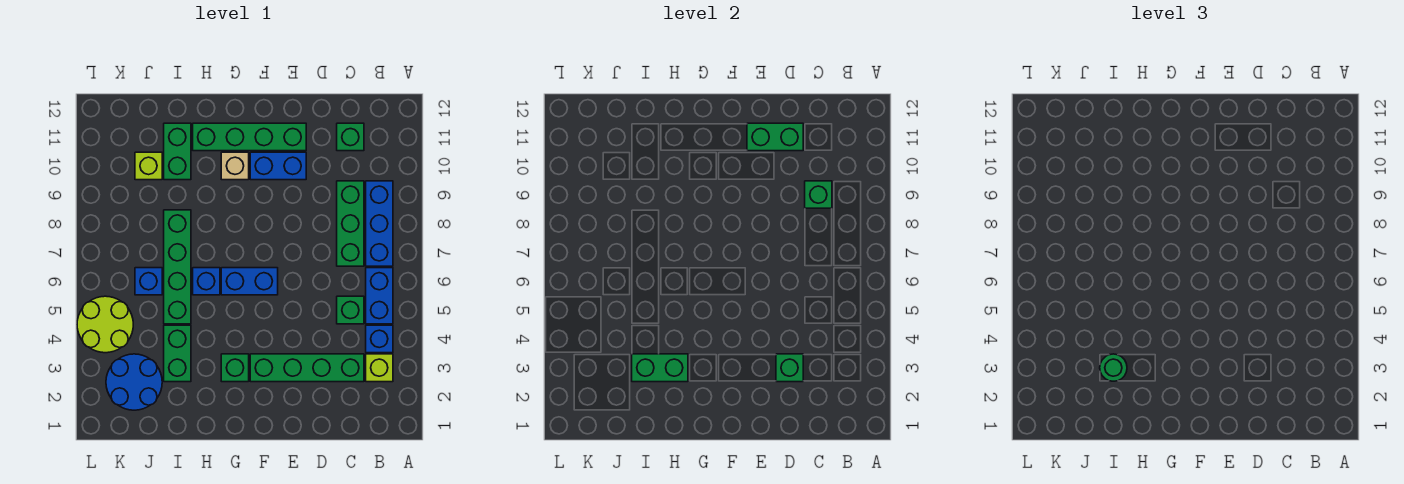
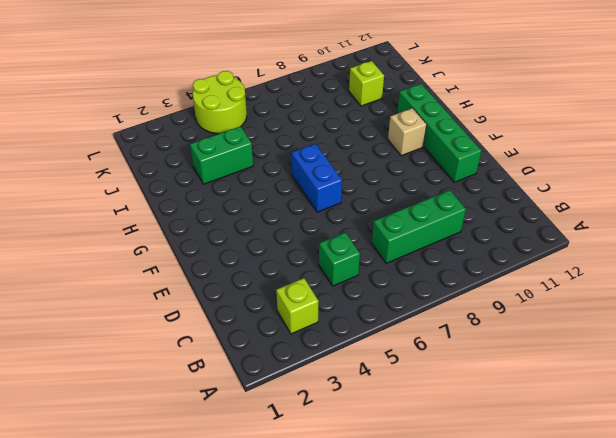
none -> blue brick B4 level 1
none -> blue brick B5:B6 level 1
none -> blue brick B7:B9 level 1

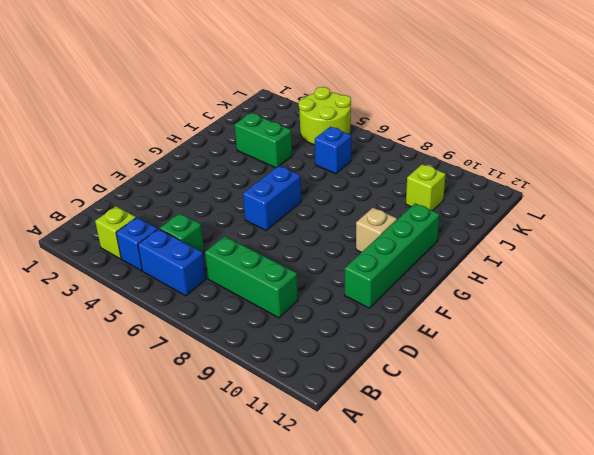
none -> blue brick B7:B9 level 1
none -> green brick C3:F3 level 1
none -> green brick C11 level 1

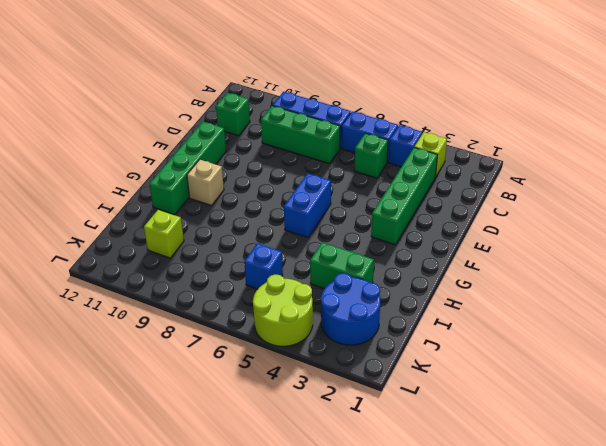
none -> blue brick E10:F10 level 1
none -> green brick G3 level 1
none -> blue brick H6 level 1

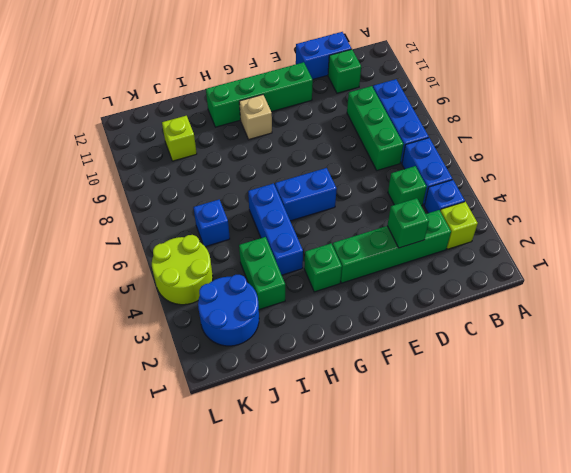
blue brick C12:D12 level 1 -> blue brick E10:F10 level 1
blue brick H4:H6 level 1 -> blue brick H6 level 1
none -> green brick I5:I8 level 1
none -> green brick I10:I11 level 1
none -> green brick C9 level 2

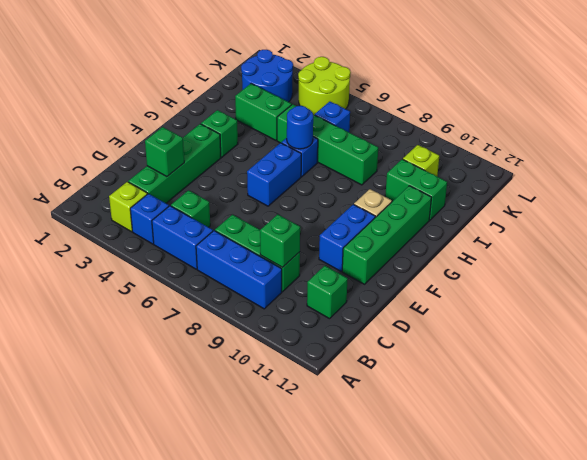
blue round brick H6 level 2 -> none
none -> green brick D11:E11 level 2
none -> green brick H3:I3 level 2
none -> green round brick I3 level 3

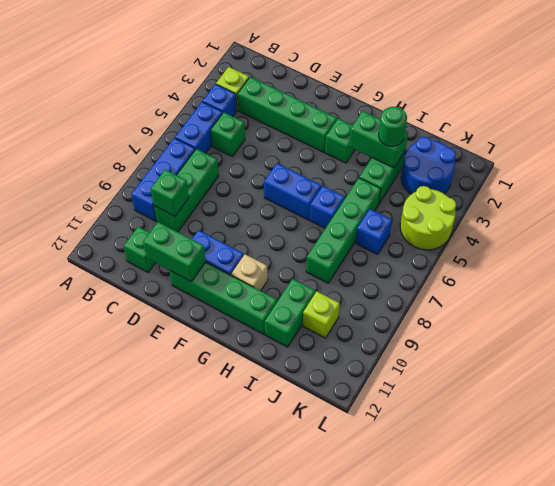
none -> green brick D3 level 2

